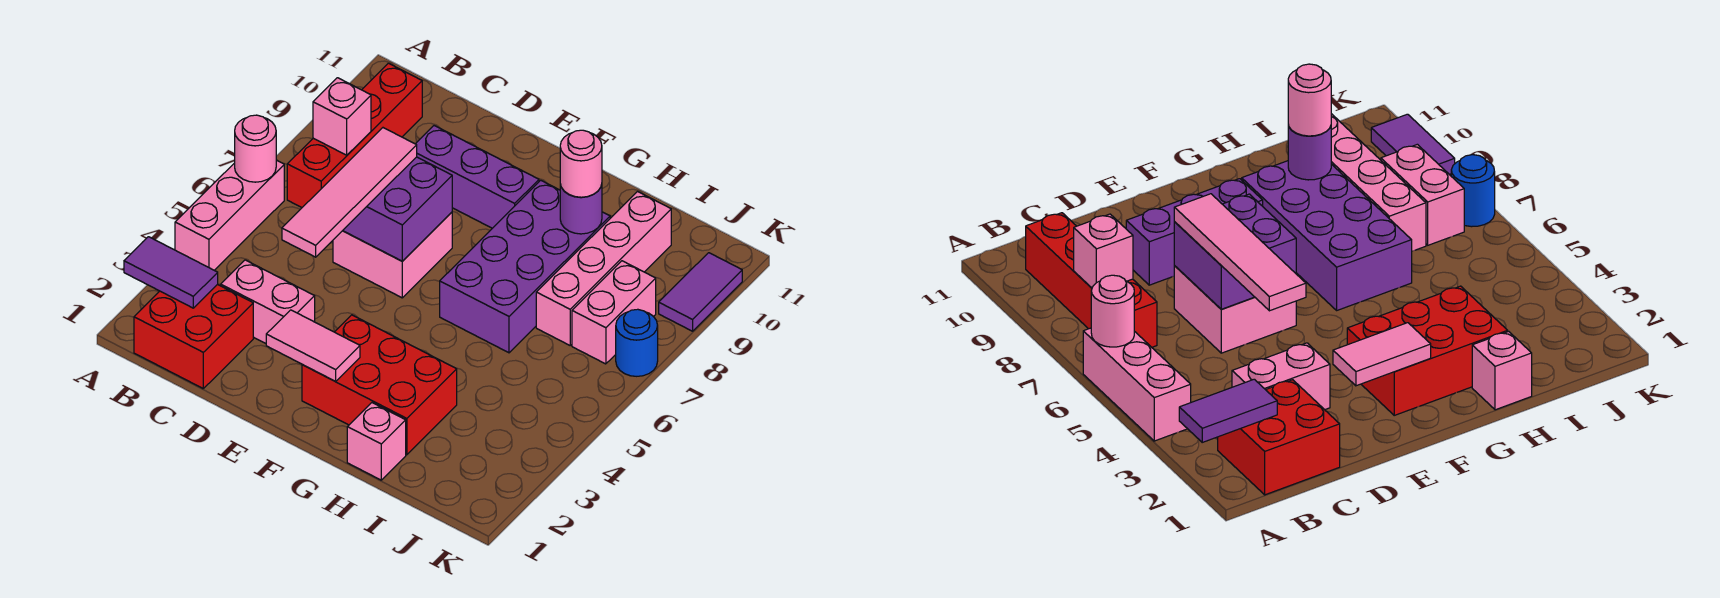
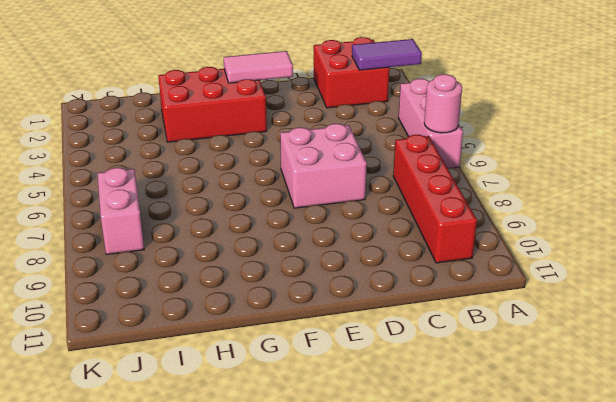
none -> pink brick C3:D3 level 1
none -> purple brick D9:F9 level 1
none -> purple brick G6:H9 level 1

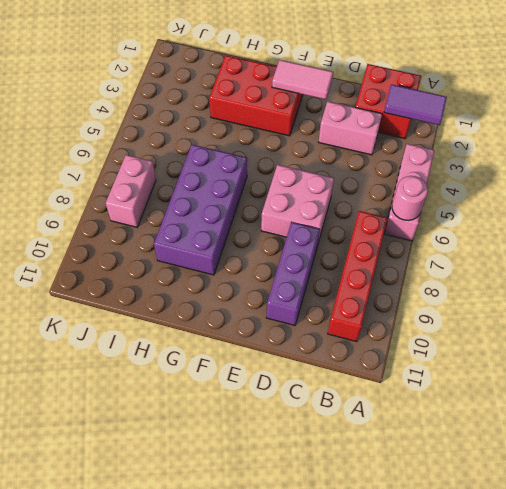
purple brick D8:D10 level 1 -> purple brick D9:F9 level 1
none -> pink brick H1 level 1
none -> pink brick I7:I10 level 1
none -> blue round brick K7 level 1

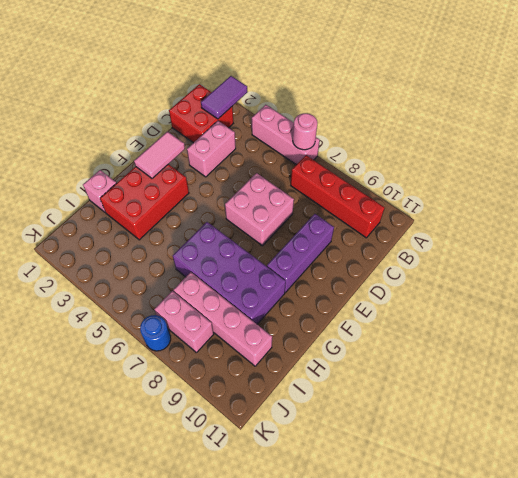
none -> purple tile K9:K10 level 1
none -> pink brick B8 level 2
none -> purple brick D6:E7 level 2

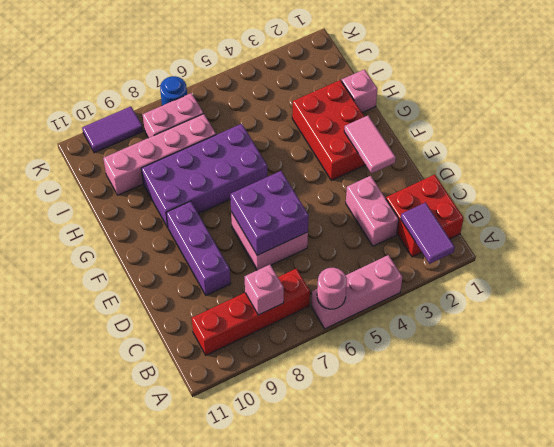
none -> purple round brick H9 level 2
none -> pink tile D4:D7 level 3
none -> pink round brick H9 level 3

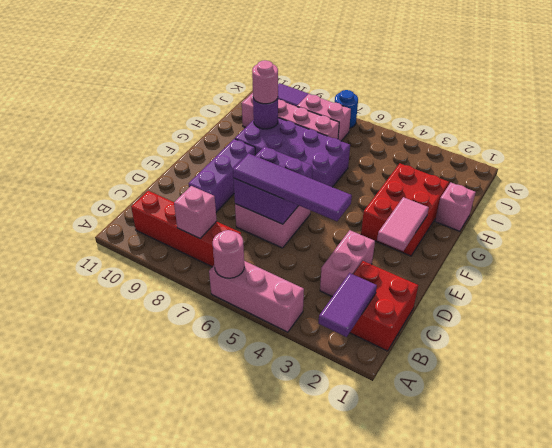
purple tile D4:D7 level 3 -> pink tile D4:D7 level 3

